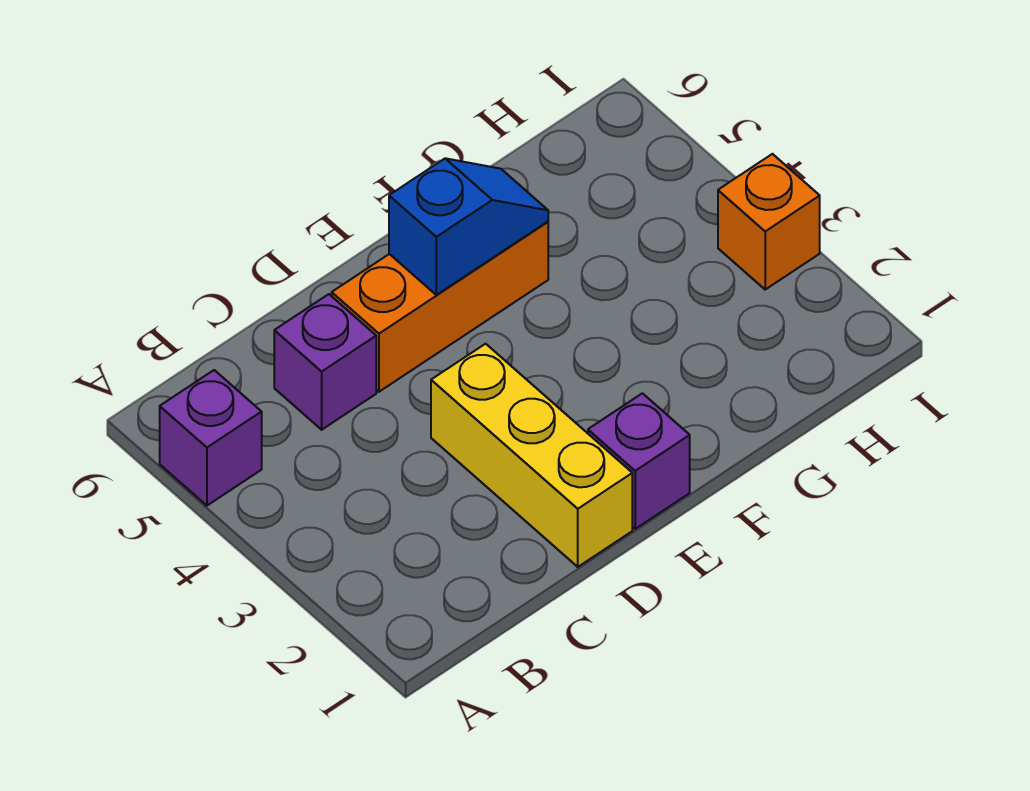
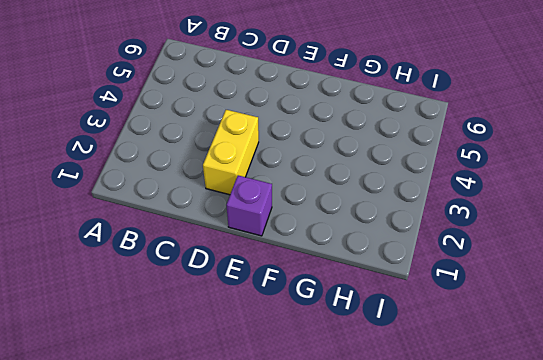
yellow brick D2:D3 level 1 -> yellow brick D1:D3 level 1
none -> purple brick A5 level 1
none -> purple brick C5 level 1

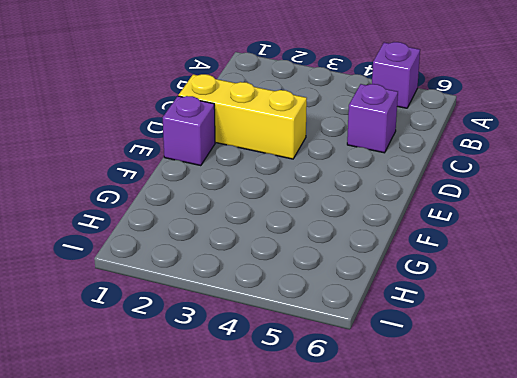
none -> orange brick D5:F5 level 1
none -> orange brick I3 level 1

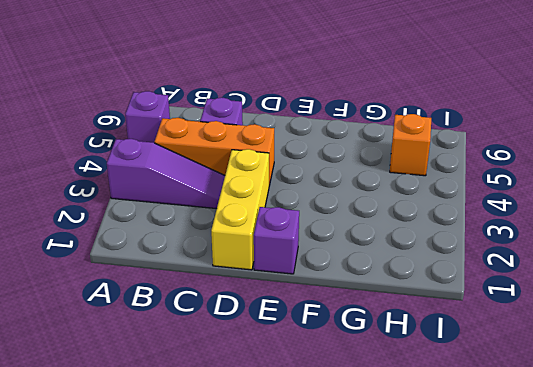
purple slope A3:C3 level 1 top A -> none
orange brick B4:D4 level 1 -> orange brick D5:F5 level 1
orange brick H5 level 1 -> orange brick I3 level 1
none -> blue slope E5:F5 level 2 top E

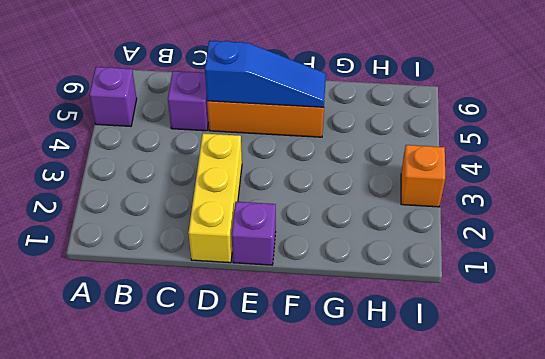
blue slope D5:F5 level 2 top D -> blue slope E5:F5 level 2 top E

